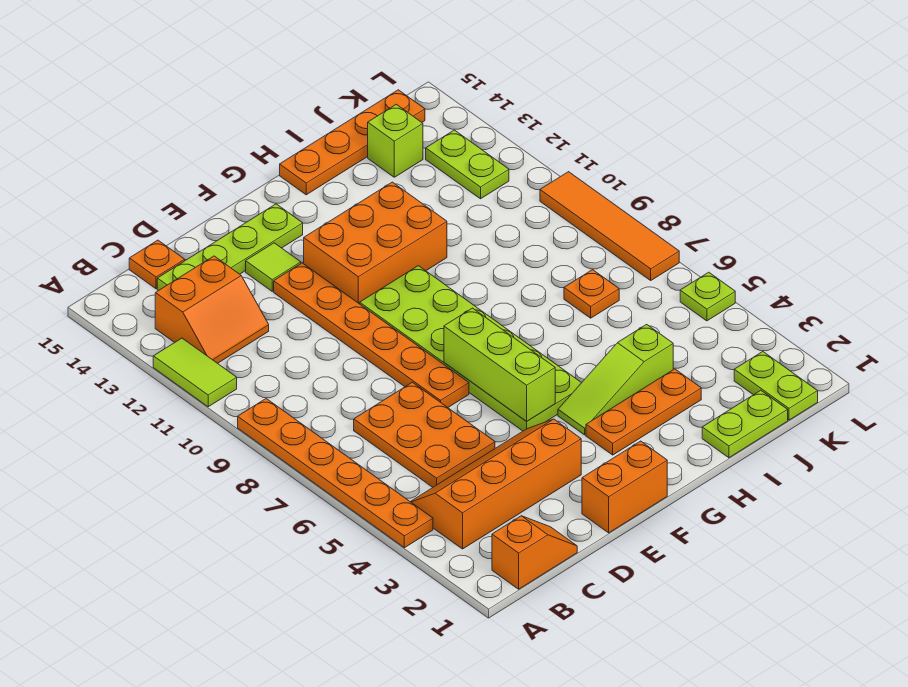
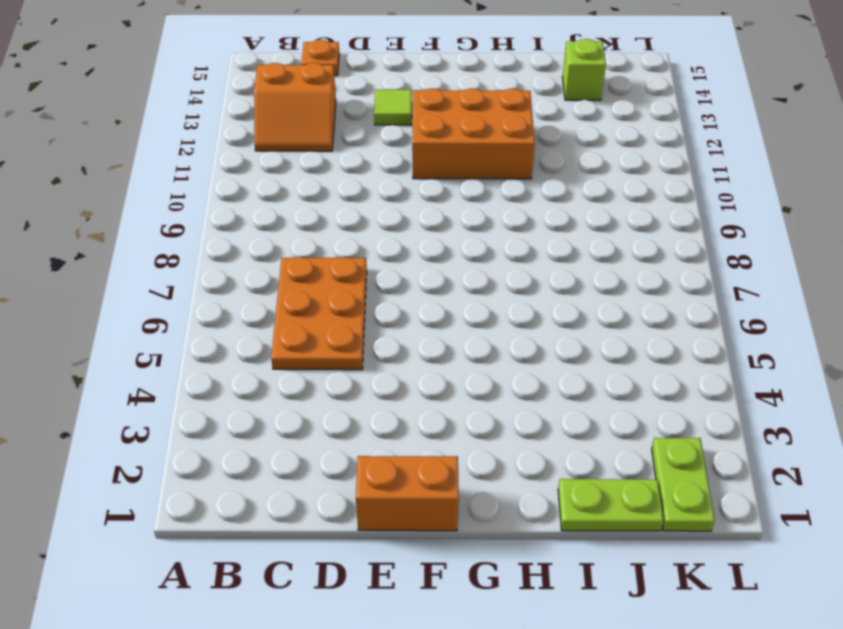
none -> orange plate A4:A9 level 1
none -> lime tile A11:A12 level 1
none -> orange slope B1:C1 level 1 top B

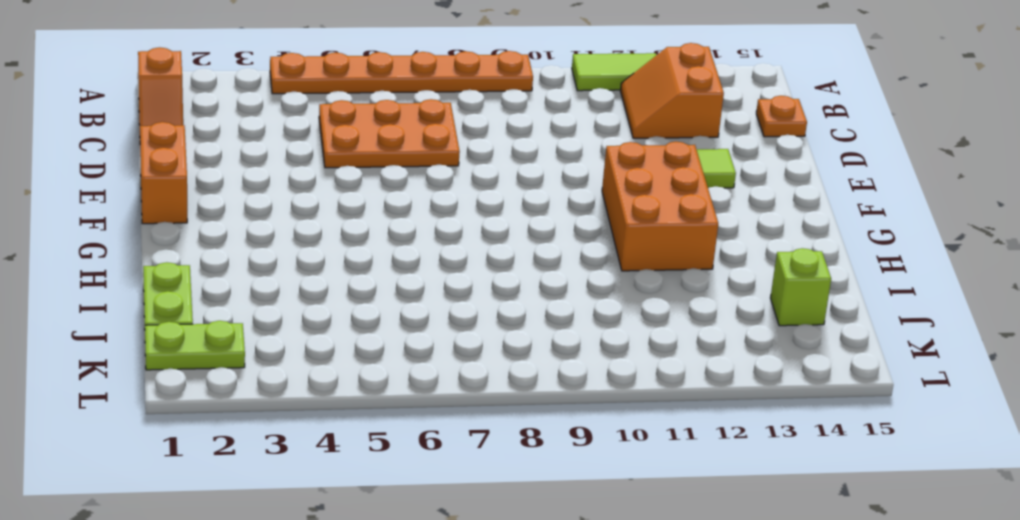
none -> orange slope B3:E4 level 1 top 3
none -> lime plate C14:F14 level 1
none -> orange plate E7:E12 level 1

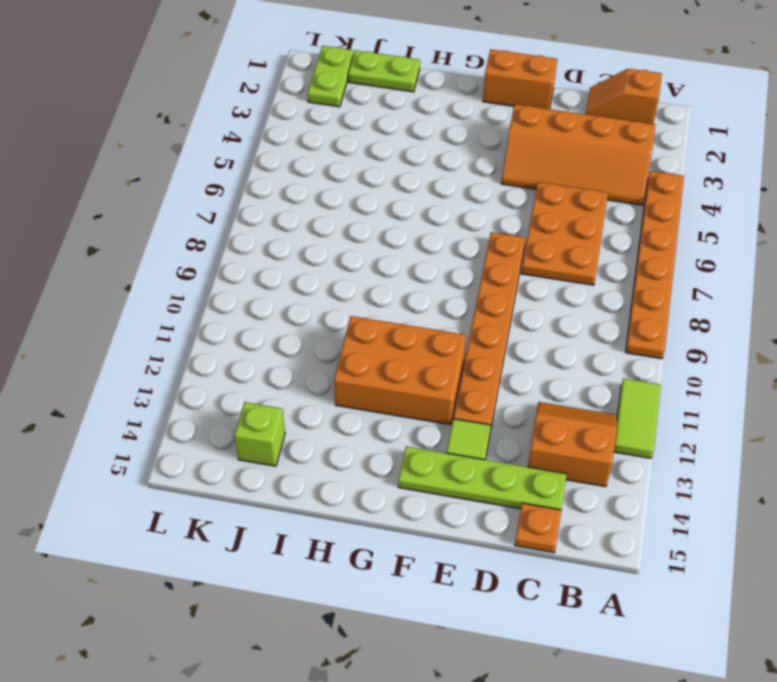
none -> lime plate F5:G10 level 1
none -> orange plate G3:I3 level 1
none -> lime slope G4:I4 level 1 top I

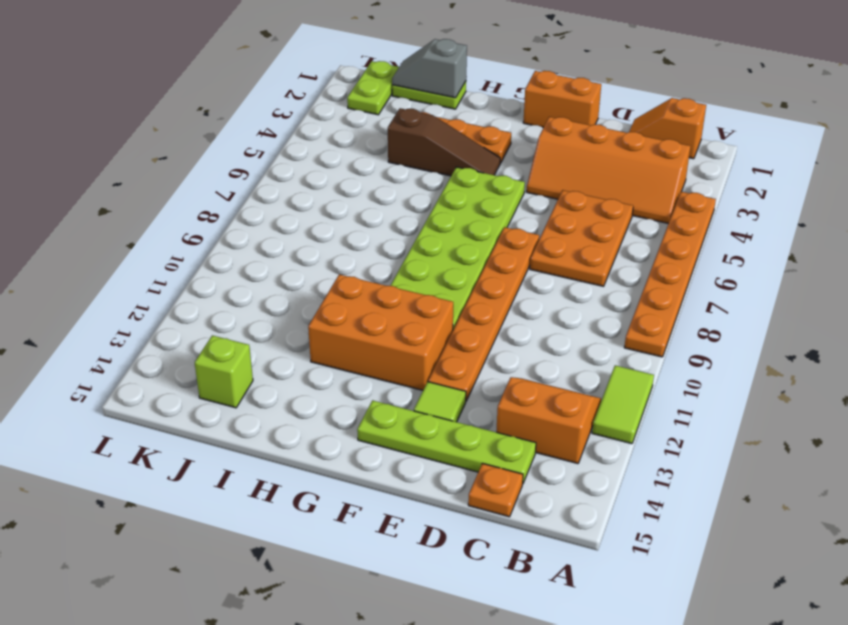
brown slope G4:I4 level 1 top I -> lime slope G4:I4 level 1 top I
grey slope I1:J1 level 2 top I -> none
none -> orange plate H15:K15 level 1
none -> orange plate J7 level 1
none -> lime plate K12:K13 level 1

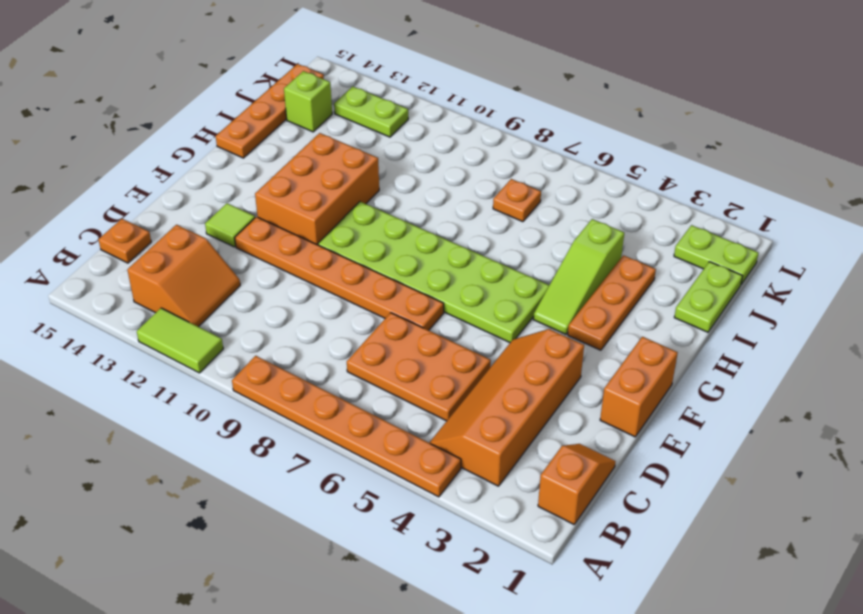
none -> lime plate C14:F14 level 1
none -> lime plate L5 level 1
none -> orange tile L7:L10 level 1

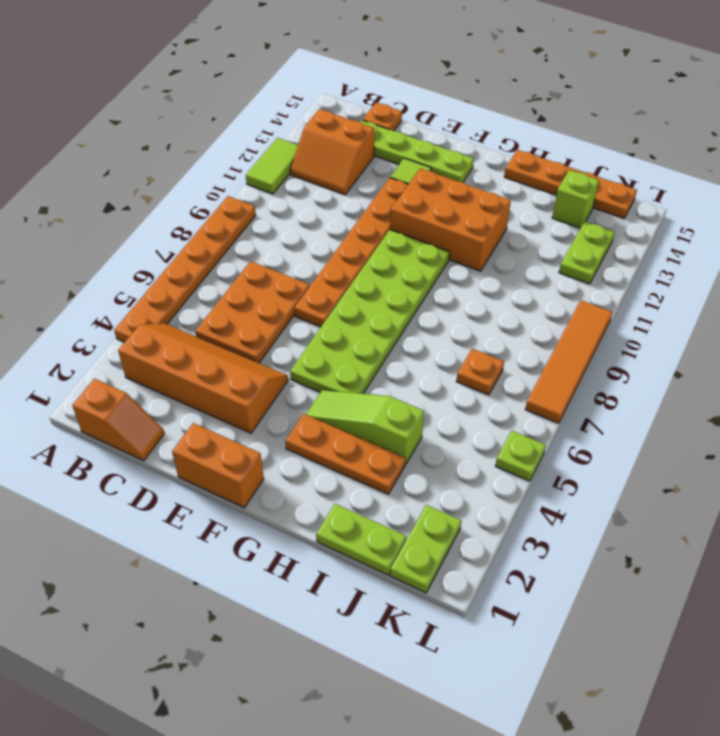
none -> lime brick F5:F7 level 2

